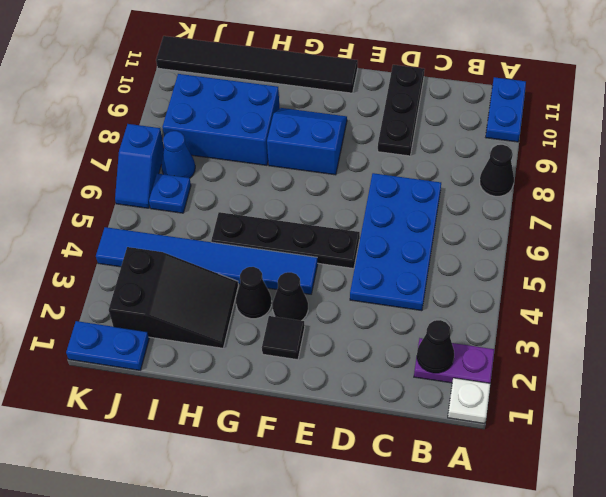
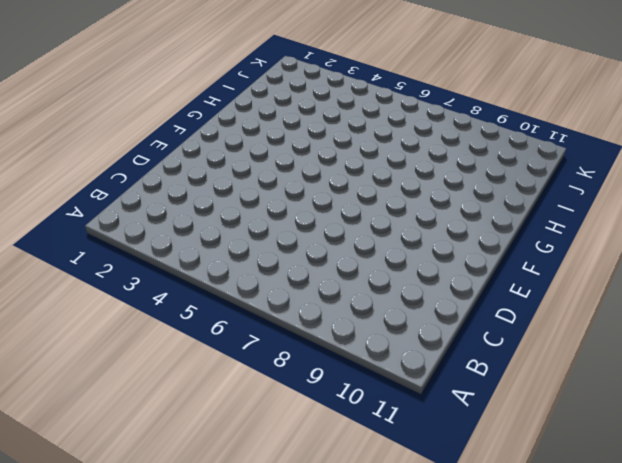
none -> white plate A1 level 1
none -> purple plate A2:B2 level 1
none -> black cone A8 level 1

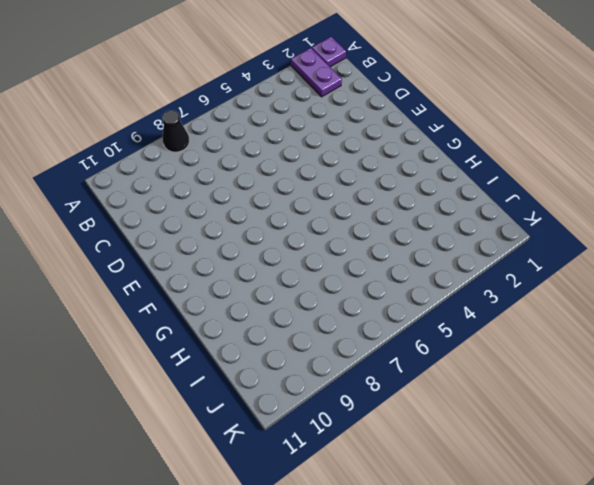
purple plate A1 level 1 -> white plate A1 level 1
none -> blue plate A10:A11 level 1
none -> blue plate C4:D7 level 1
none -> black plate D9:D11 level 1

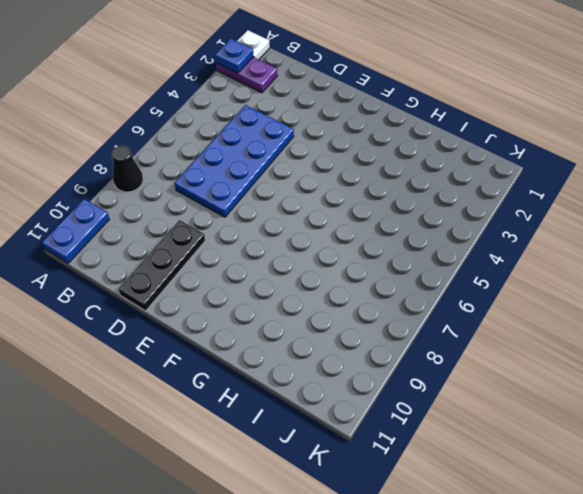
blue plate A2 level 2 -> blue plate J6 level 1
none -> black plate E5:H5 level 1
none -> black tile F2 level 1
none -> black cone F3 level 1

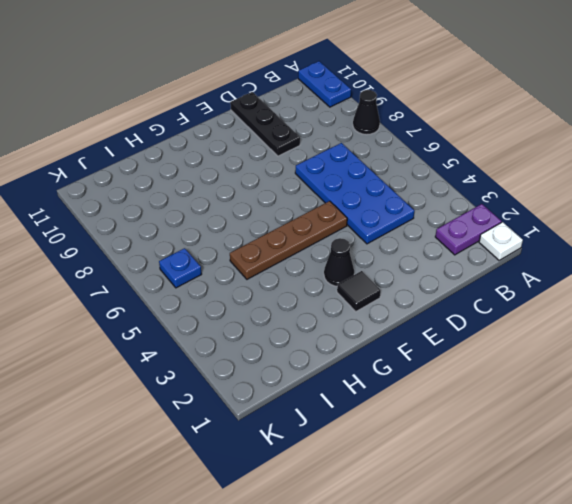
brown plate E5:H5 level 1 -> black plate E5:H5 level 1
none -> blue tile F4:K4 level 1
none -> blue slope F8:G9 level 1 top 8
none -> black tile F11:K11 level 1

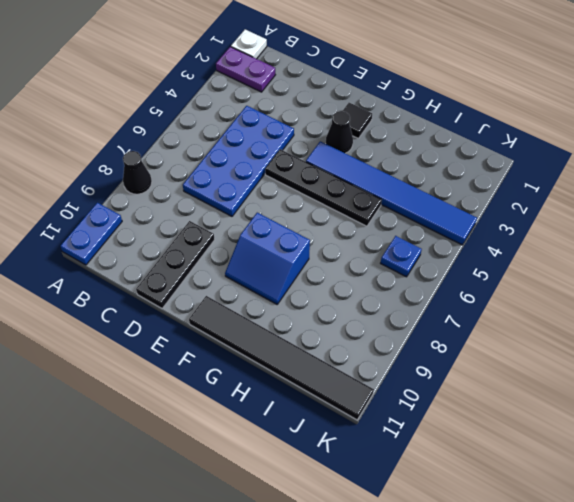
none -> black cone G3 level 1
none -> black slope H2:J3 level 1 top J
none -> blue brick H8:J9 level 1

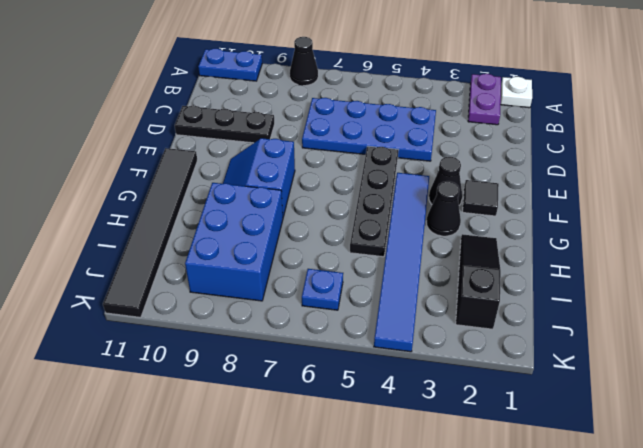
black slope H2:J2 level 1 top J -> black slope H2:J3 level 1 top J
none -> blue plate J1:K1 level 1
none -> blue cone J7 level 1
none -> blue slope K6:K7 level 1 top 7

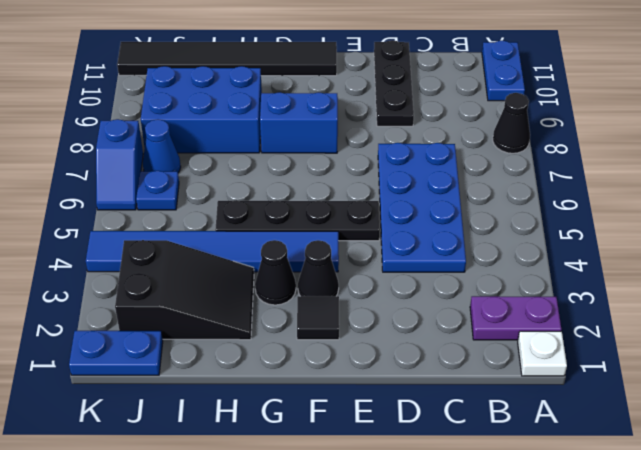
none -> black cone B2 level 2

